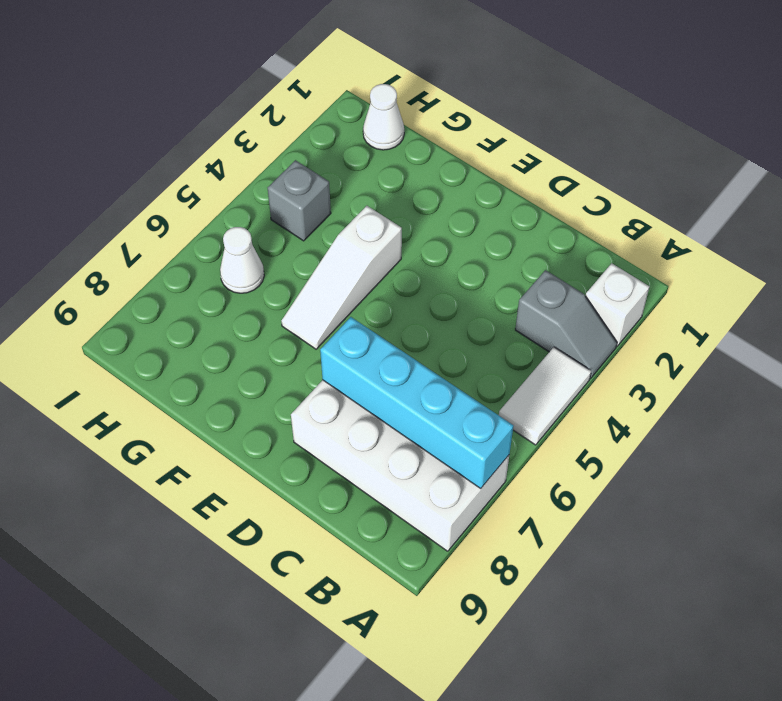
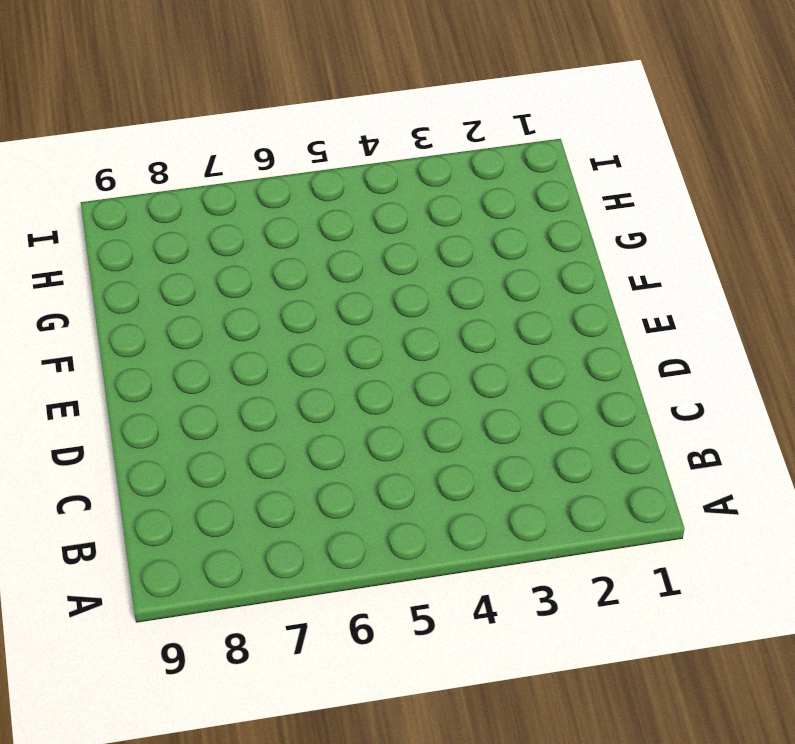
none -> white brick A2 level 1
none -> grey slope A3:B3 level 1 top B

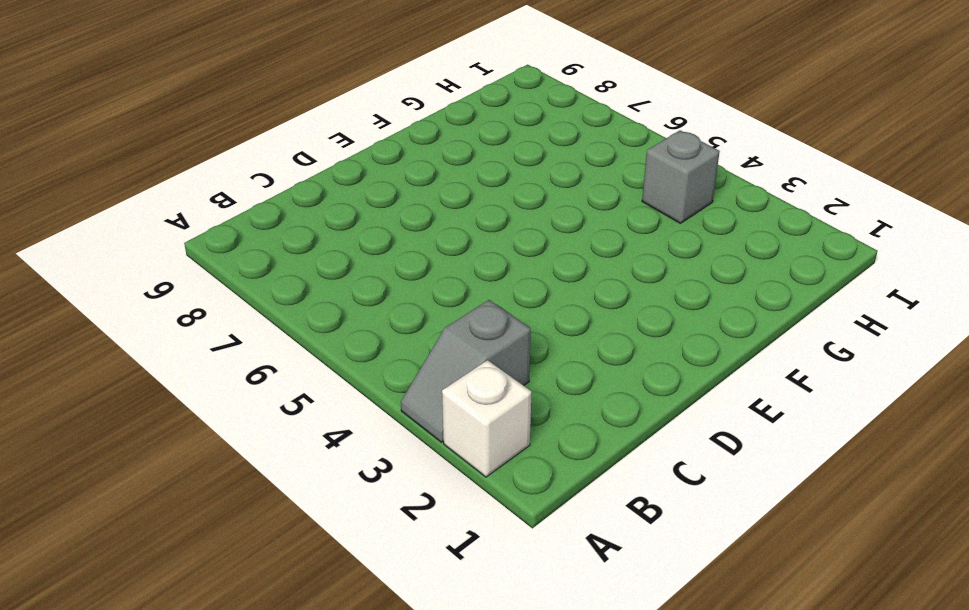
none -> white tile A4:A5 level 1
none -> white brick A7:D8 level 1

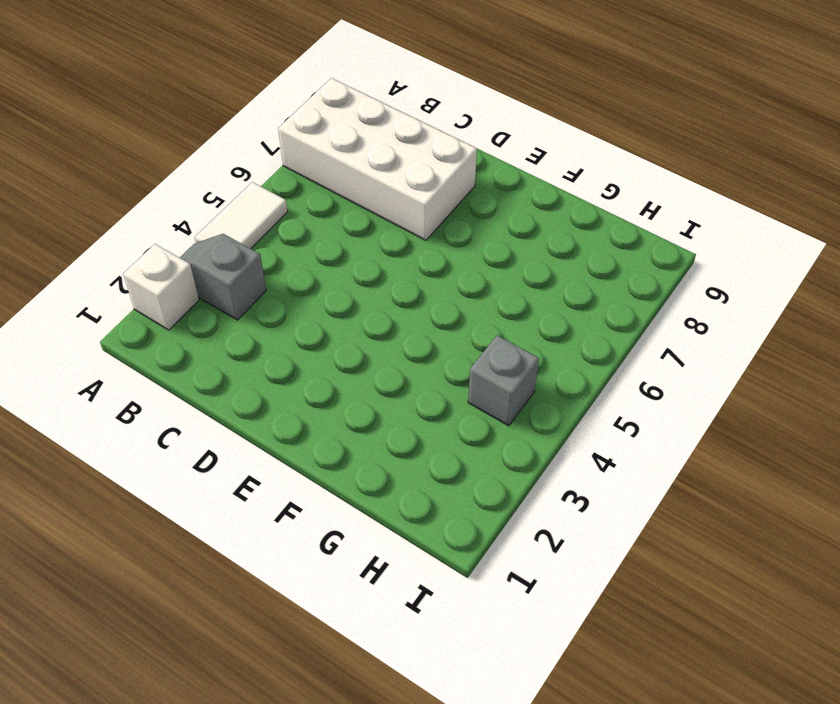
none -> white slope F4:F6 level 1 top 4
none -> white cone H1 level 1

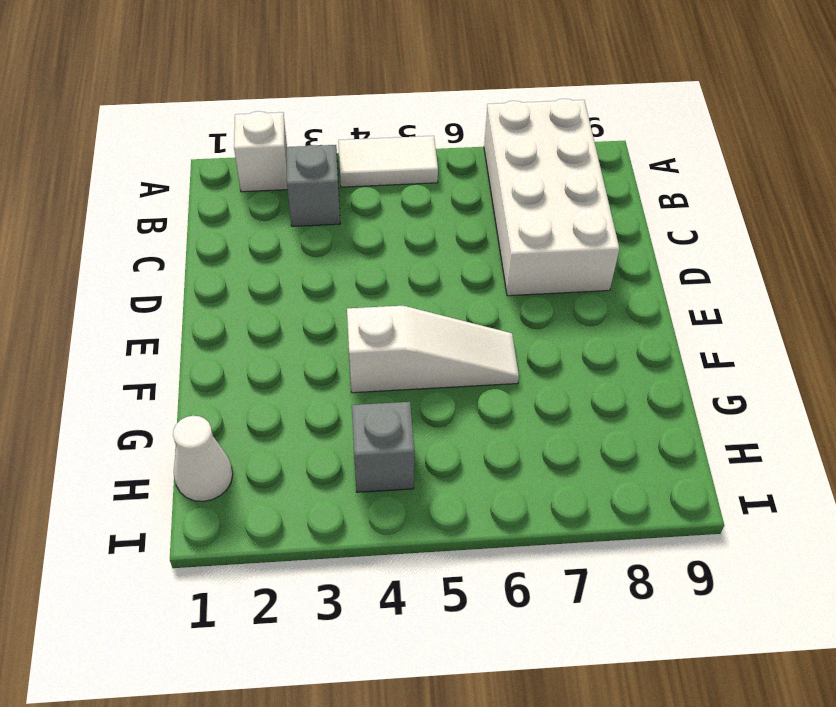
none -> white cone H6 level 1
none -> cyan brick A7:D7 level 2

